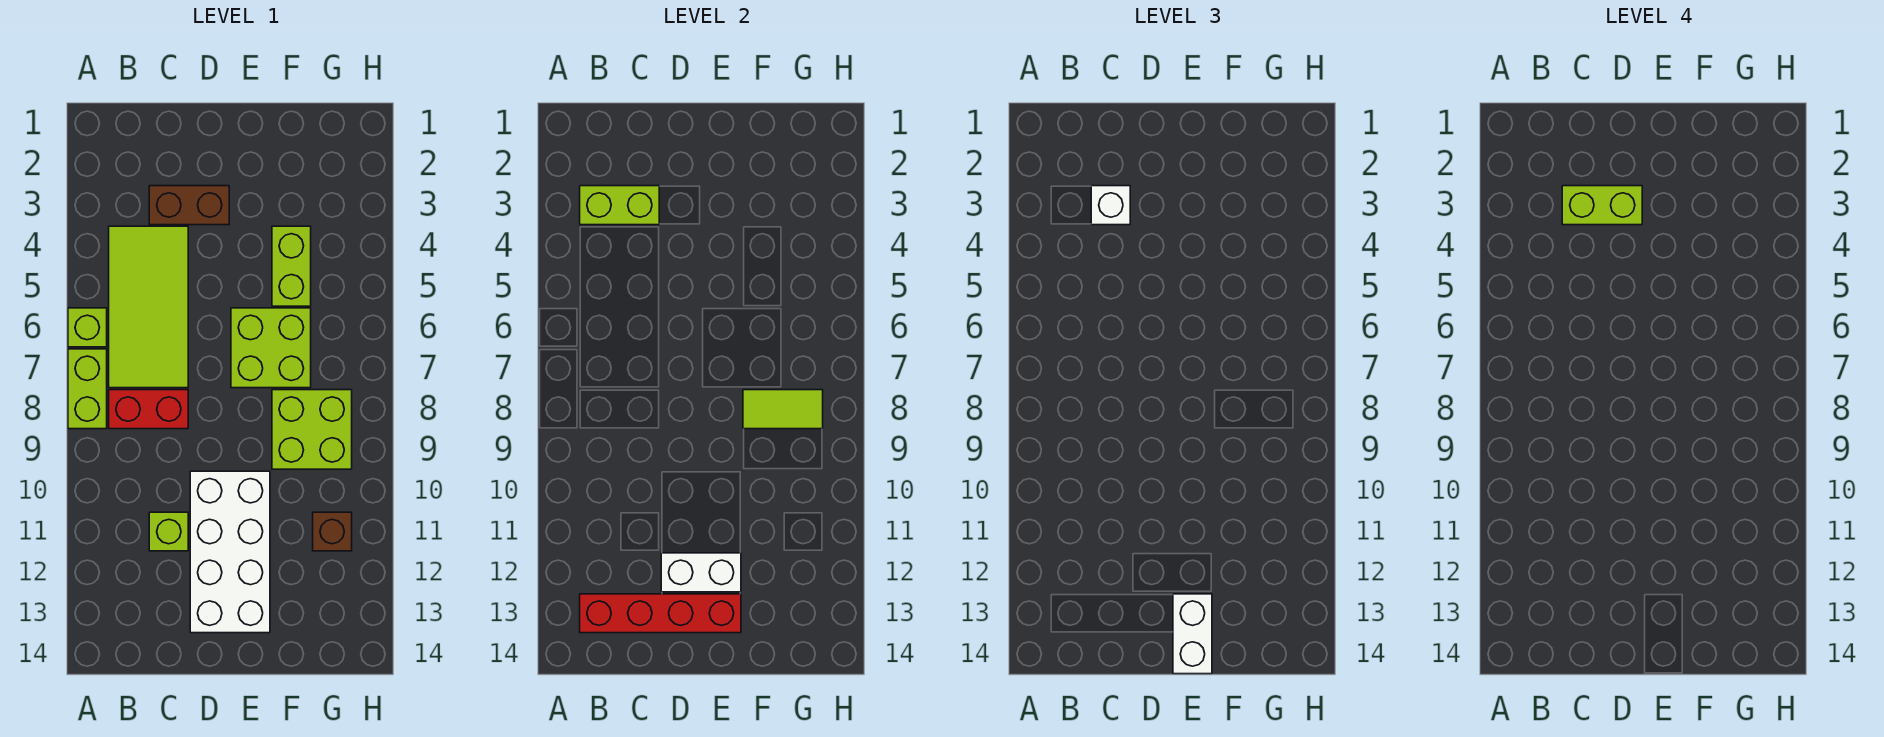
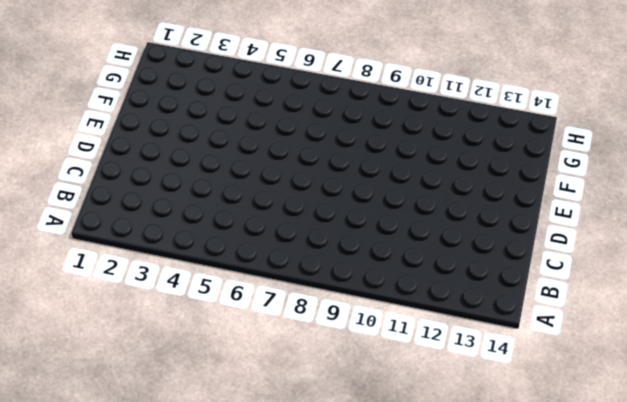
none -> lime brick A6 level 1
none -> lime brick A7:A8 level 1
none -> lime tile B4:C7 level 1

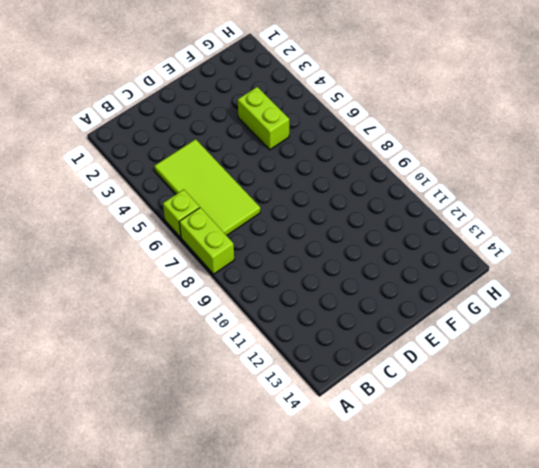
none -> red brick B8:C8 level 1
none -> brown brick C3:D3 level 1
none -> lime brick C11 level 1

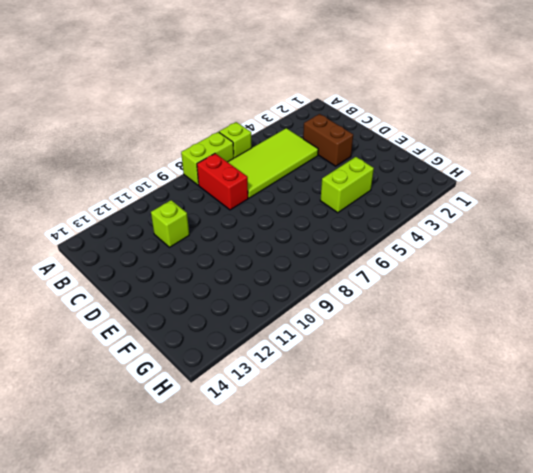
none -> white brick D10:E13 level 1
none -> lime brick E6:F7 level 1
none -> lime brick F8:G9 level 1

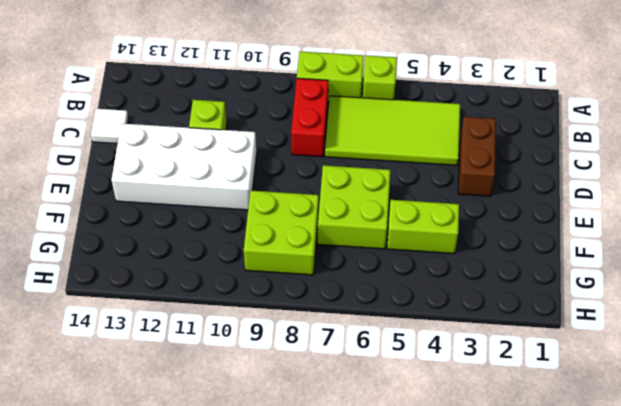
white tile C14 level 1 -> none
none -> brown brick G11 level 1
none -> lime brick B3:C3 level 2
none -> red brick B13:E13 level 2

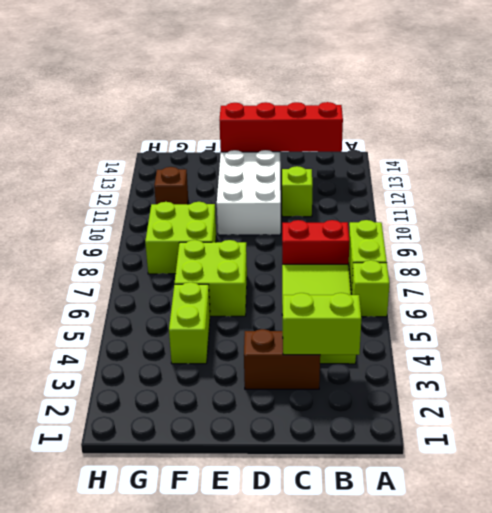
none -> white brick D12:E12 level 2
none -> lime tile F8:G8 level 2
none -> white brick C3 level 3

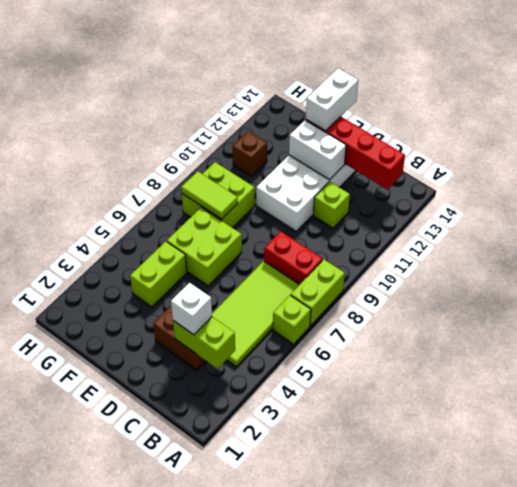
none -> lime brick C3:D3 level 4

